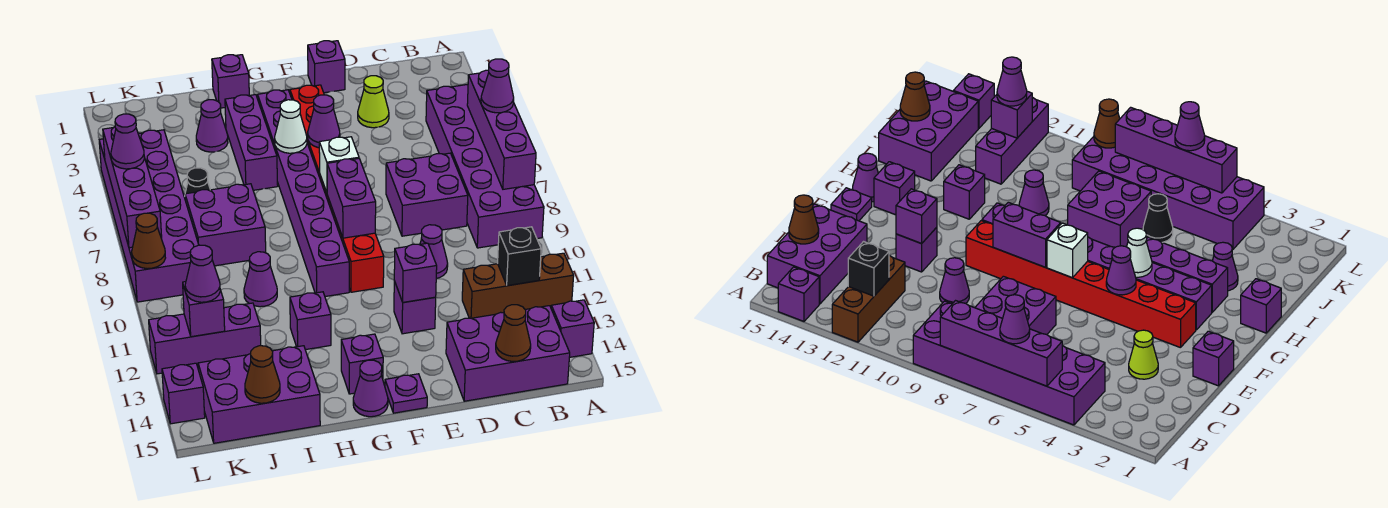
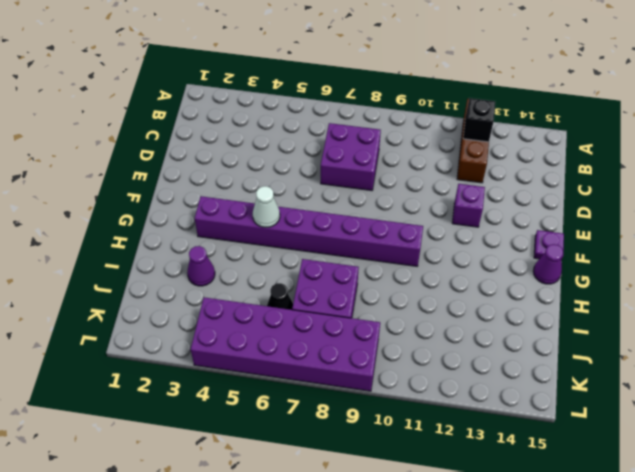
none -> purple brick A4:B9 level 1
none -> purple brick A14 level 1
none -> purple brick B14:D15 level 1
none -> lime cone D3 level 1

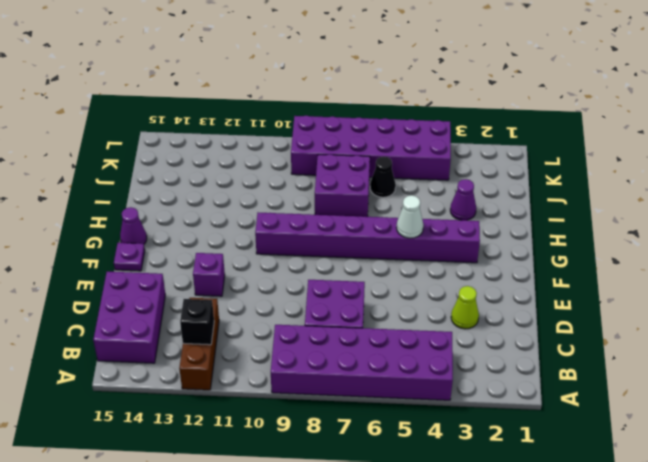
none -> purple brick A14 level 1
none -> purple cone D10 level 1
none -> purple brick E1 level 1
none -> red brick F3:F10 level 1

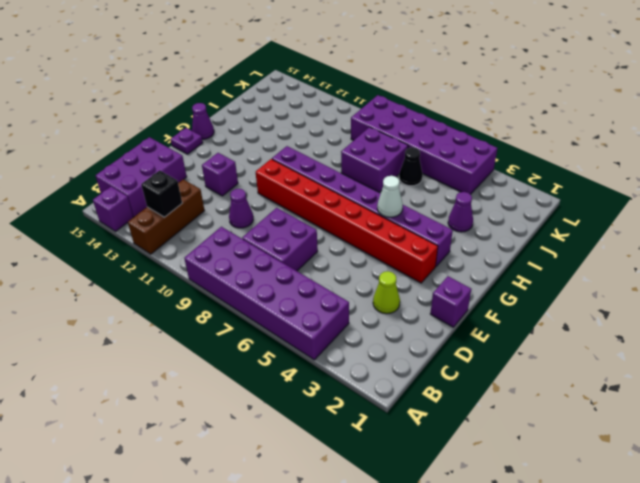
none -> purple brick G14 level 1
none -> purple brick H1 level 1
none -> purple brick H3:H5 level 1
none -> purple brick H12 level 1

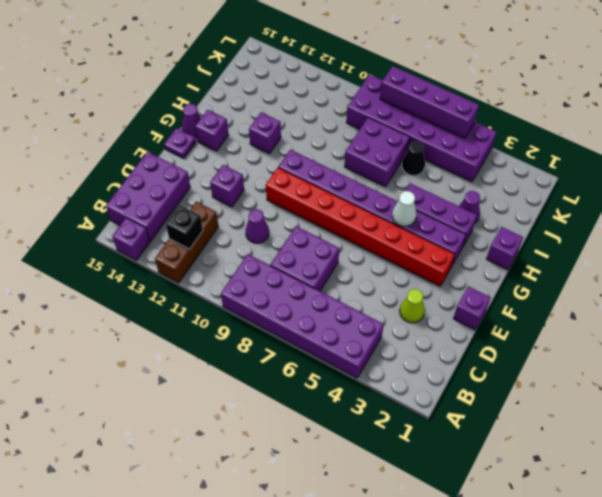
none -> purple cone I10 level 1
none -> purple brick I14:K15 level 1
none -> purple brick J12:L12 level 1
none -> purple brick L14 level 1

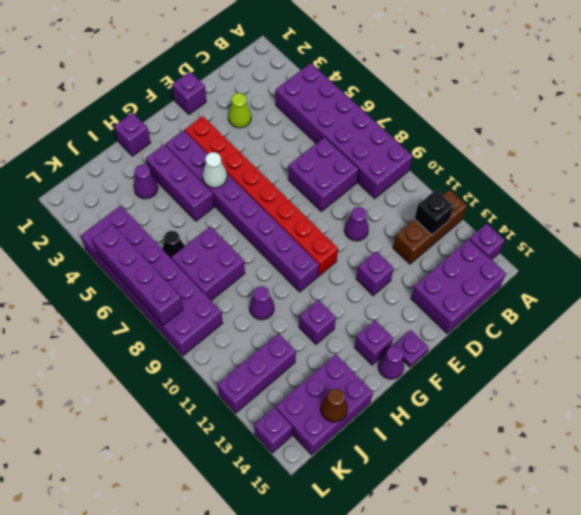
none -> purple brick A5:A8 level 2
none -> brown cone C15 level 2
none -> purple brick E12 level 2
none -> purple cone F5 level 2

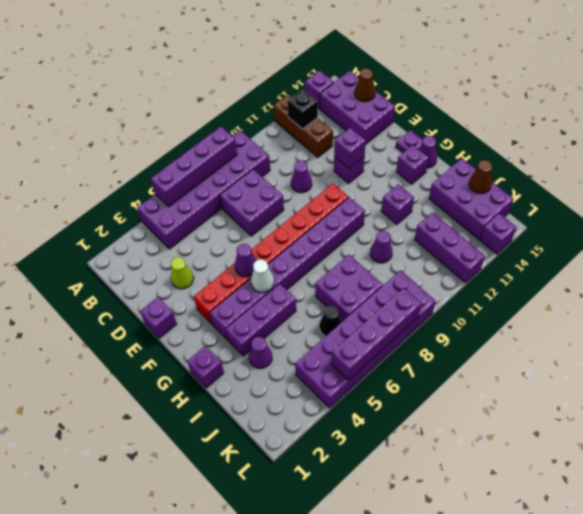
none -> white brick F7 level 2
none -> purple brick F8:F9 level 2
none -> purple brick K12 level 2
none -> brown cone L9 level 2

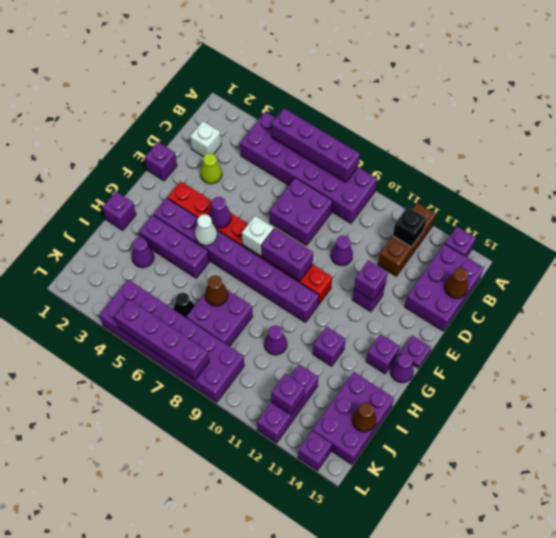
white brick C2 level 1 -> none
brown cone I7 level 2 -> brown cone L9 level 2
none -> purple cone A6 level 3
none -> purple cone K12 level 3
none -> purple cone L6 level 3

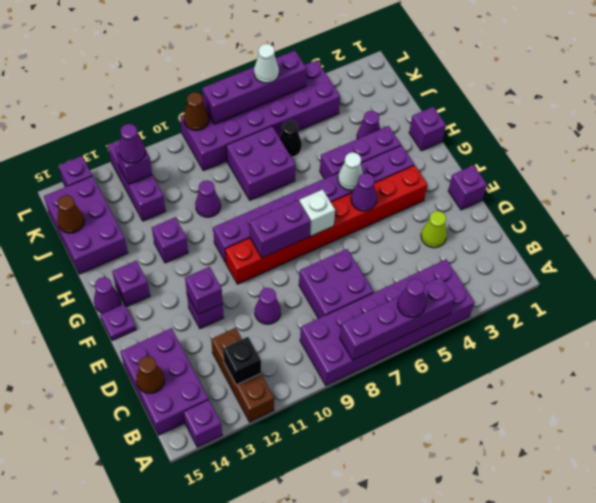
white cone L6 level 3 -> purple cone L6 level 3

